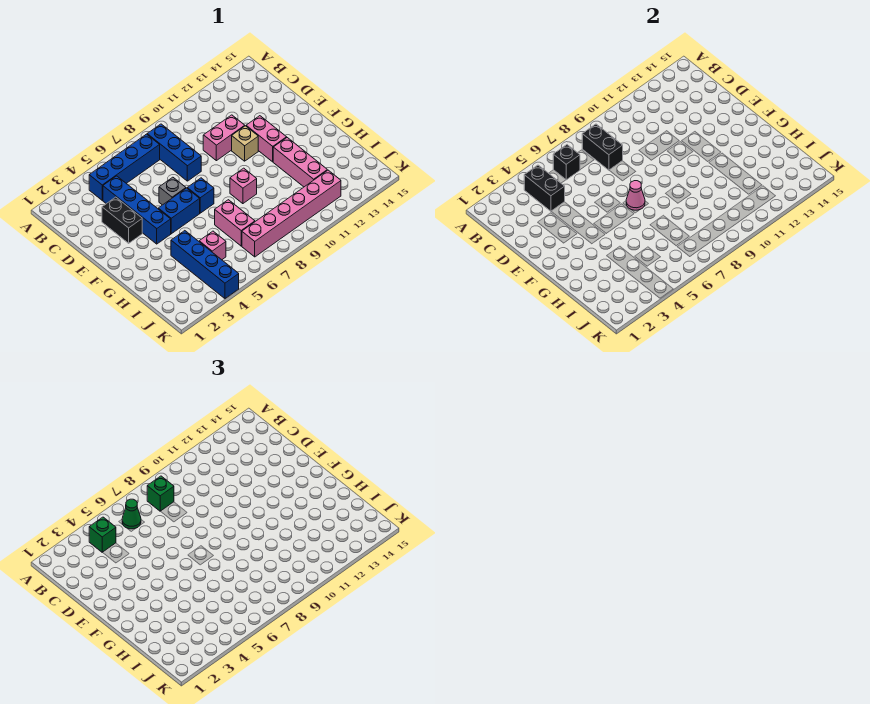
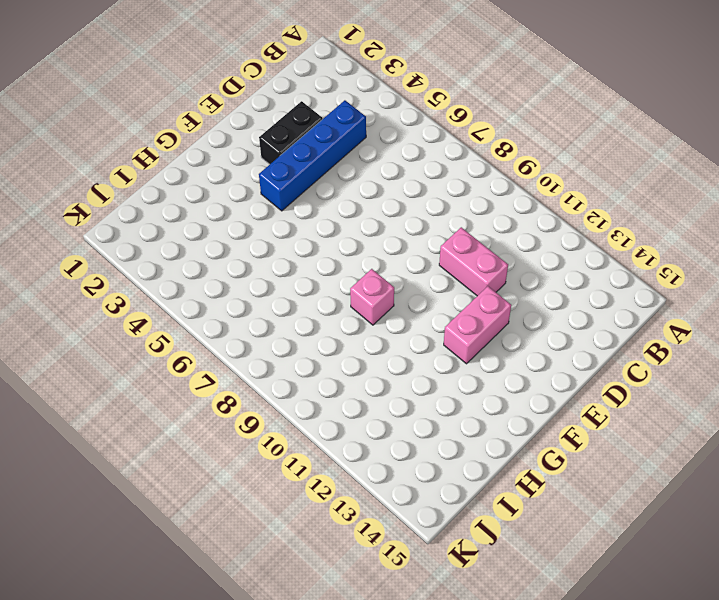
none -> blue brick B4:B7 level 1
none -> blue brick B8:D8 level 1
none -> grey brick E6 level 1

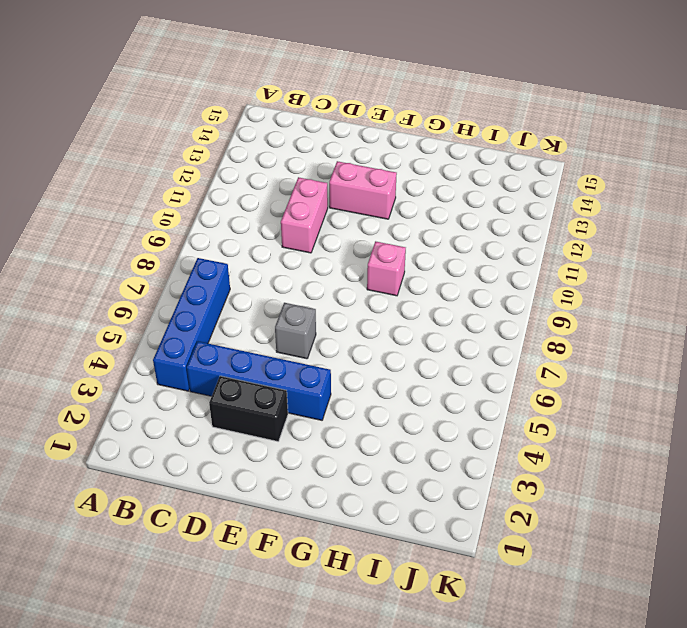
none -> blue brick B8:D8 level 1
none -> tan brick E11 level 1
none -> blue brick F5:F6 level 1

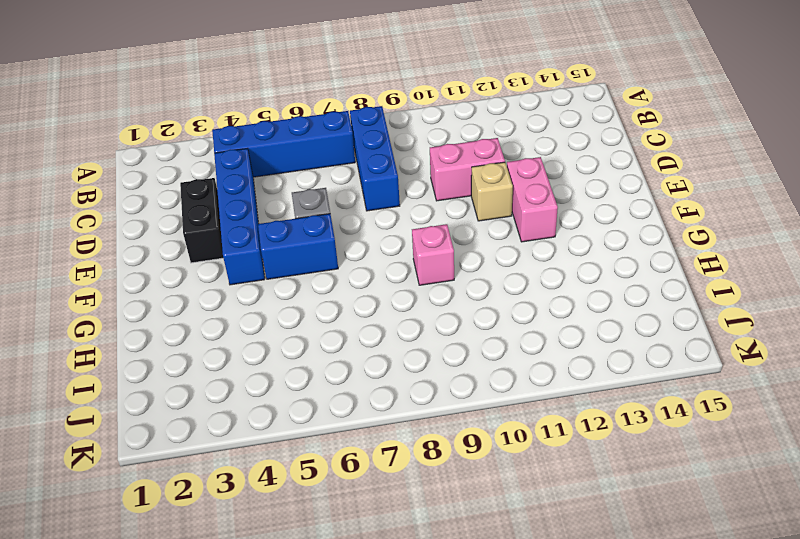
none -> blue brick F7 level 1
none -> pink brick G12:I12 level 1
none -> blue brick H4:K4 level 1

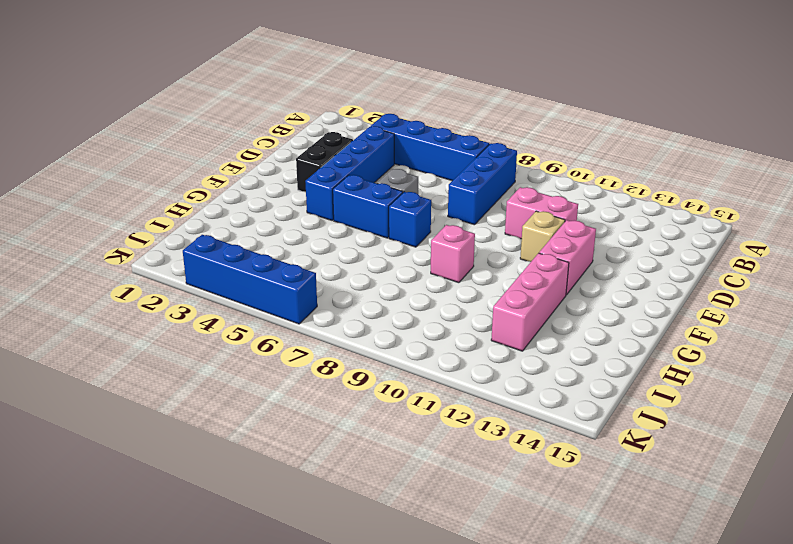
blue brick K3:K6 level 1 -> blue brick H4:K4 level 1
none -> pink brick H7:I7 level 1
none -> pink brick I5 level 1
none -> pink brick J7:J12 level 1

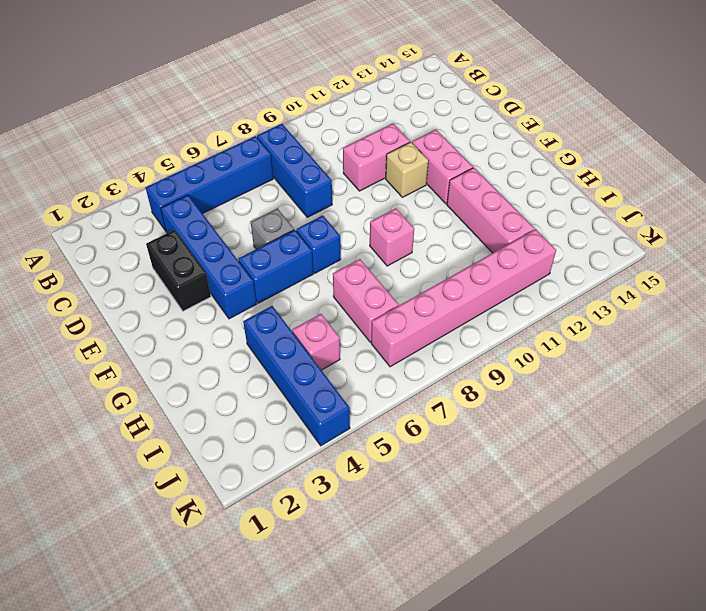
none -> black brick B4:C4 level 2
none -> black brick B6 level 2
none -> black brick B8:C8 level 2

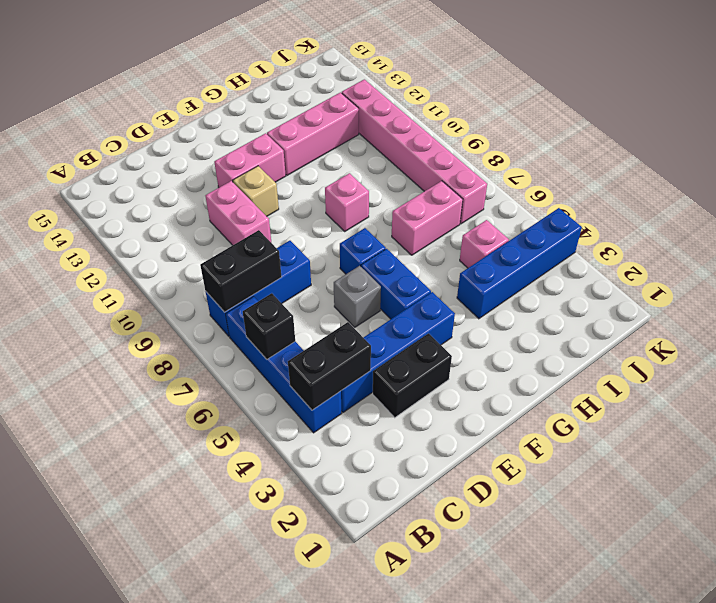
none -> pink cone F7 level 2
none -> green brick B4 level 3
none -> green cone B6 level 3

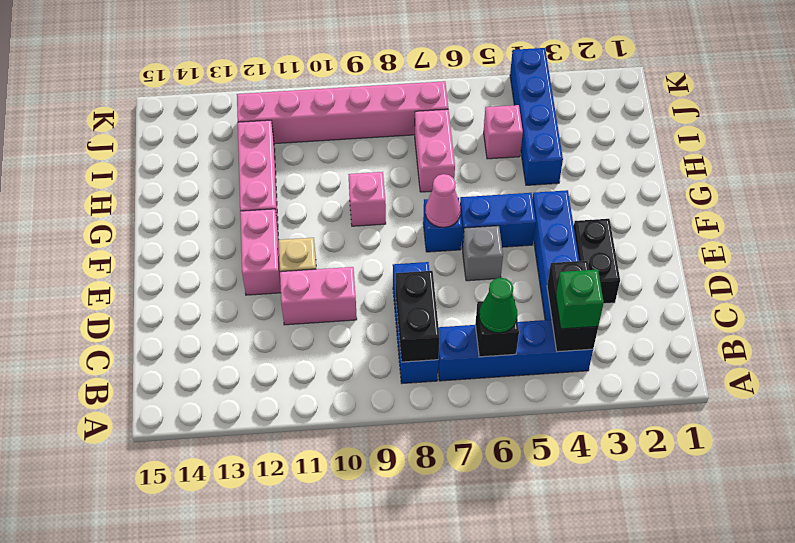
none -> green brick B8 level 3

